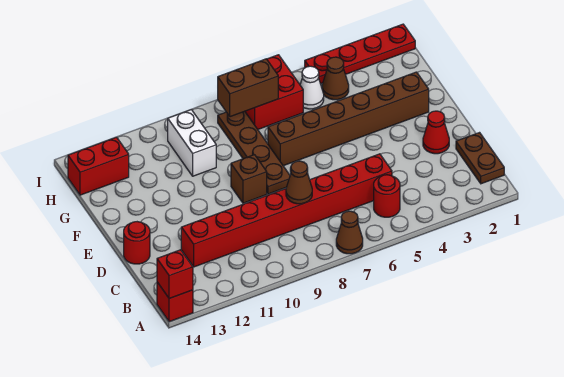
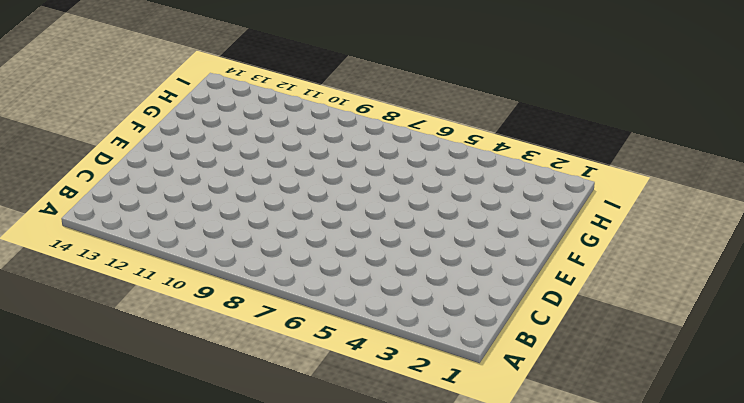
none -> brown cone A7 level 1
none -> red brick A14 level 1
none -> brown plate B1:C1 level 1

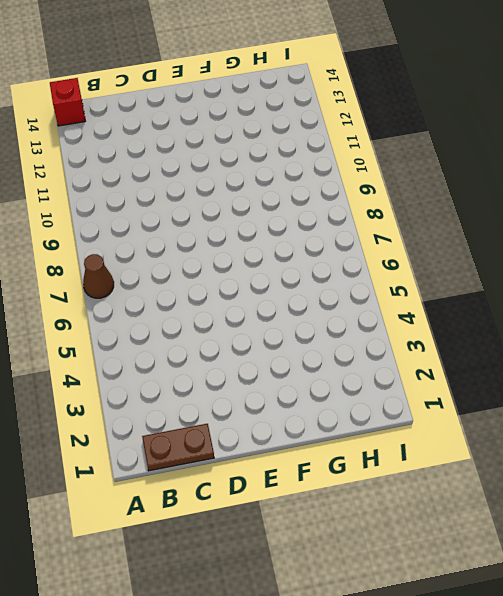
none -> red round brick B5 level 1
none -> red brick C5:C12 level 1
none -> red cone D2 level 1

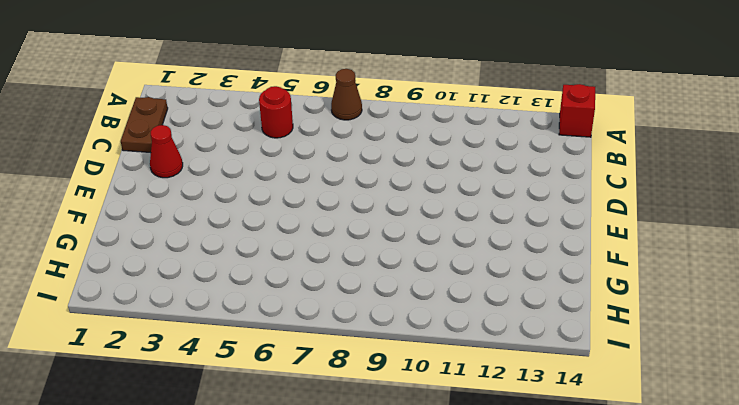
none -> red brick C5:C12 level 1
none -> red round brick D14 level 1
none -> brown plate E8:H8 level 1

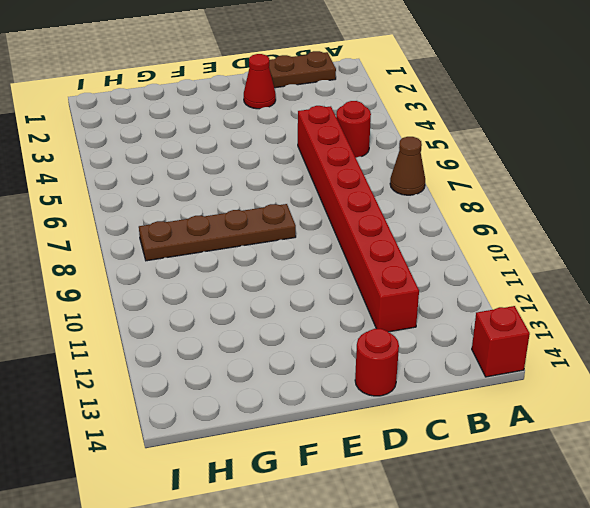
none -> brown brick E9 level 1
none -> brown brick F2:F7 level 1
none -> white brick G10:H10 level 1

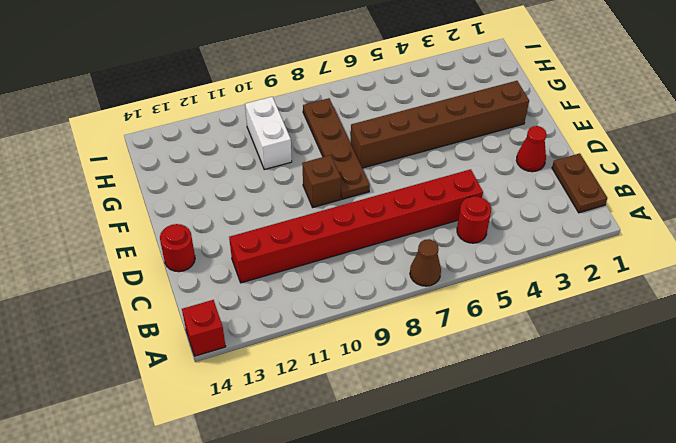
none -> brown cone H4 level 1
none -> white cone H5 level 1
none -> red brick H6:I7 level 1

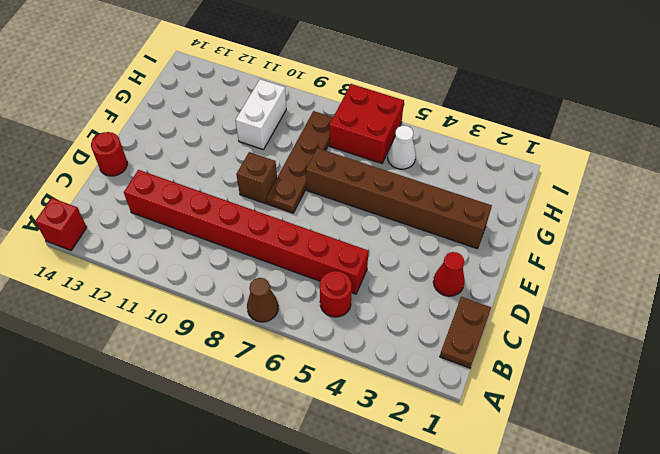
none -> brown cone H4 level 1
none -> red brick H13:H14 level 1
none -> red plate I1:I4 level 1

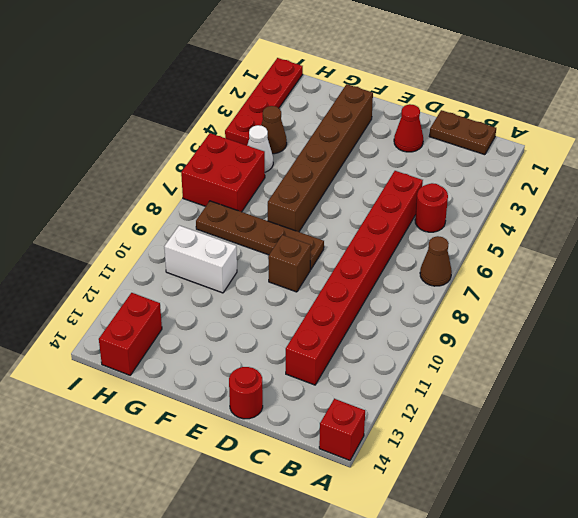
none -> red brick A14 level 2
none -> brown cone C8 level 2
none -> brown brick H7:H8 level 2

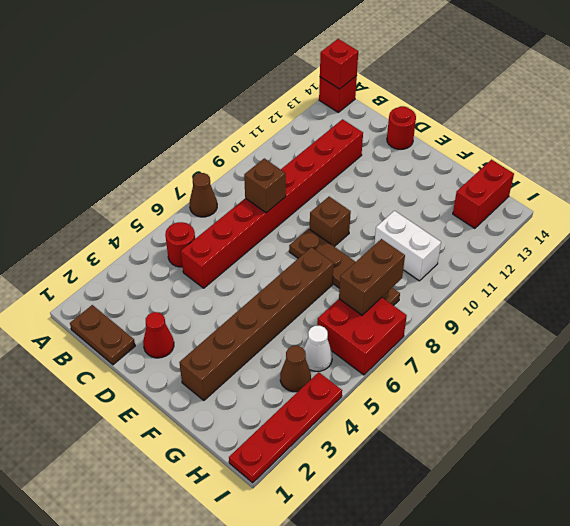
brown brick C8 level 2 -> brown cone C8 level 2

